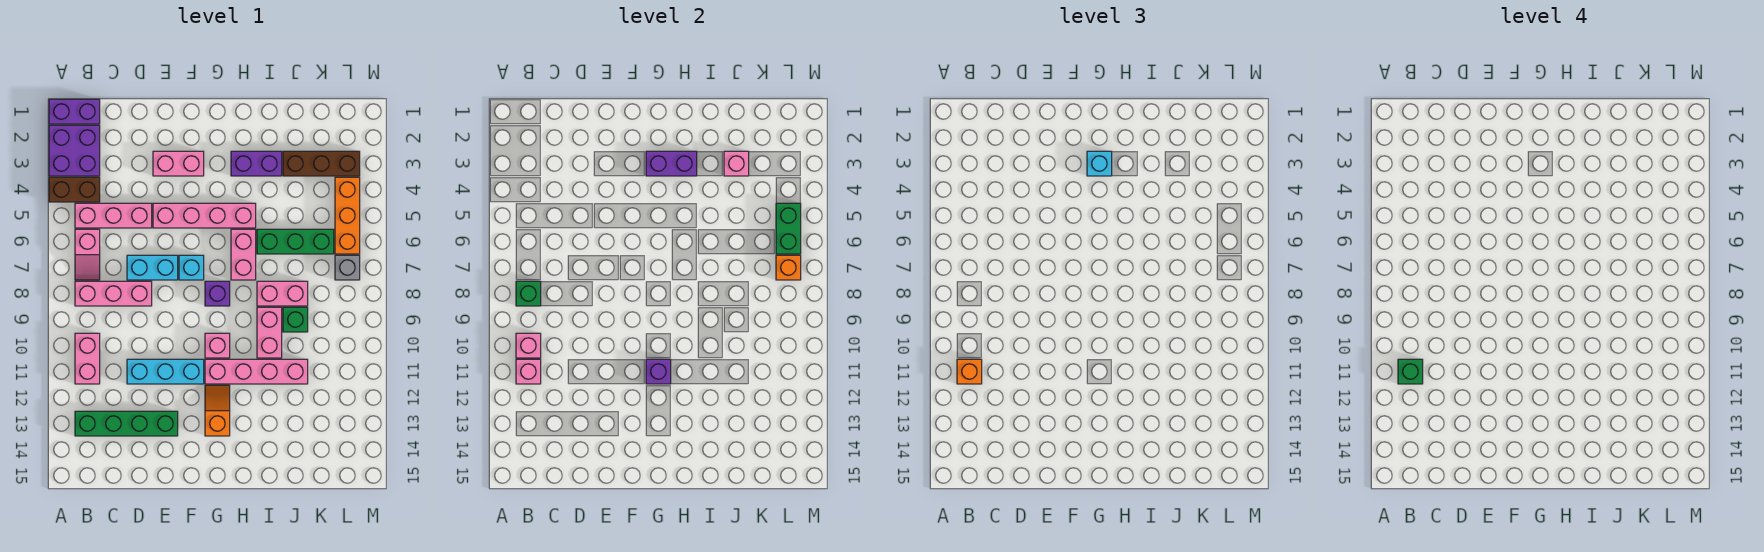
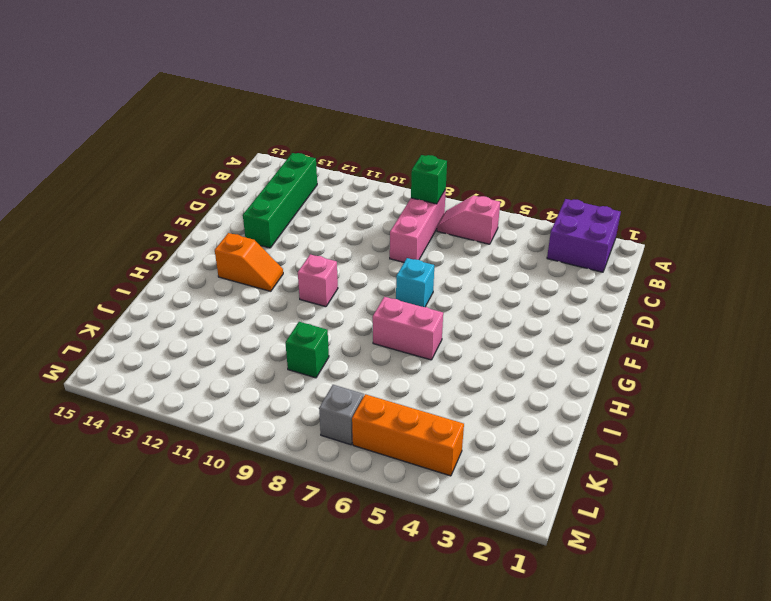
none -> purple brick A1:B1 level 1
none -> brown brick A4:B4 level 1
none -> pink brick B5:D5 level 1
none -> pink brick B10:B11 level 1

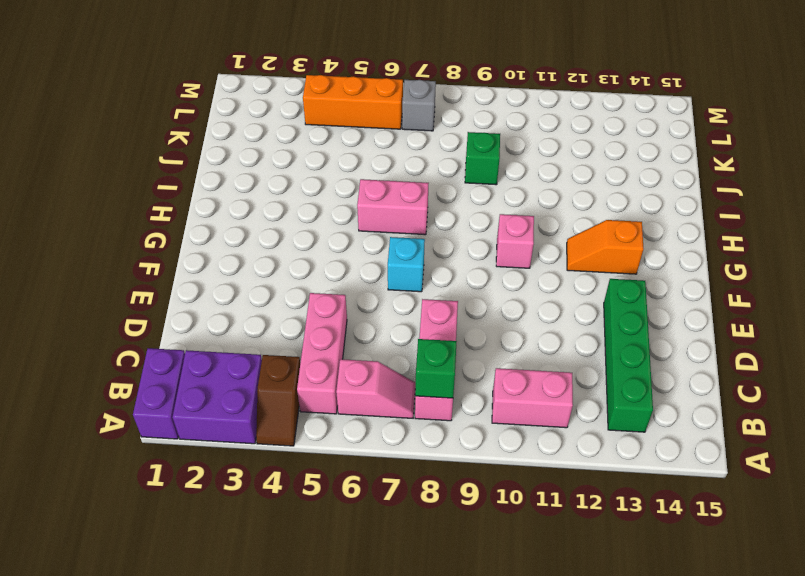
brown slope A4:B4 level 1 top B -> brown brick A4:B4 level 1
none -> cyan brick D7:E7 level 1
none -> cyan brick D11:F11 level 1
none -> pink brick E3:F3 level 1
none -> pink brick E5:H5 level 1

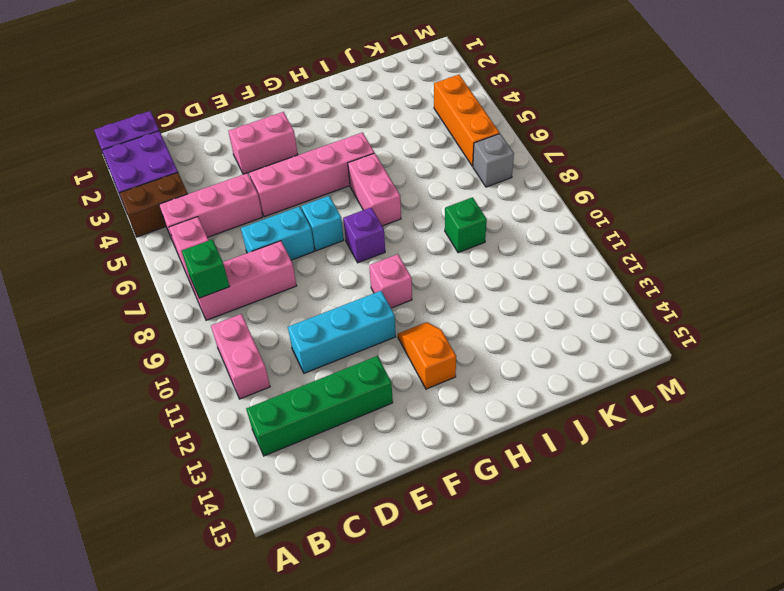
none -> pink brick G11:J11 level 1
none -> purple brick H3:I3 level 1
none -> green brick I6:K6 level 1
none -> pink brick I8:J8 level 1

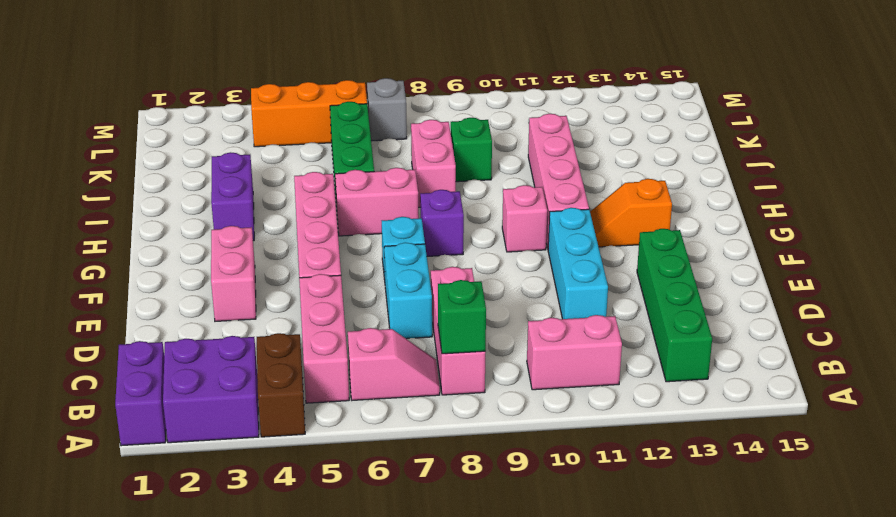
none -> pink brick I9:I10 level 1
none -> brown brick J3:L3 level 1
none -> pink brick B10 level 2
none -> pink brick B11 level 2

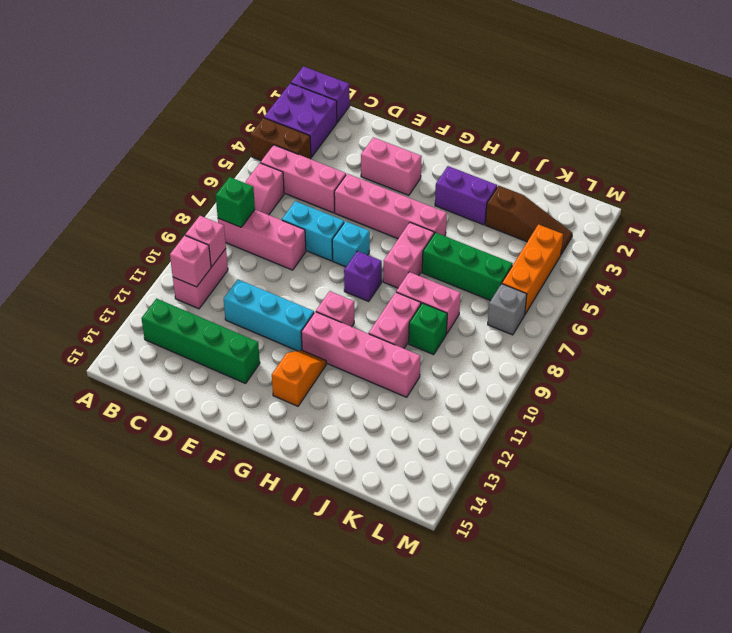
brown slope J3:L3 level 1 top J -> brown brick J3:L3 level 1
none -> purple brick G3:H3 level 2
none -> purple brick G11 level 2
none -> pink brick J3 level 2
none -> green brick L5:L6 level 2

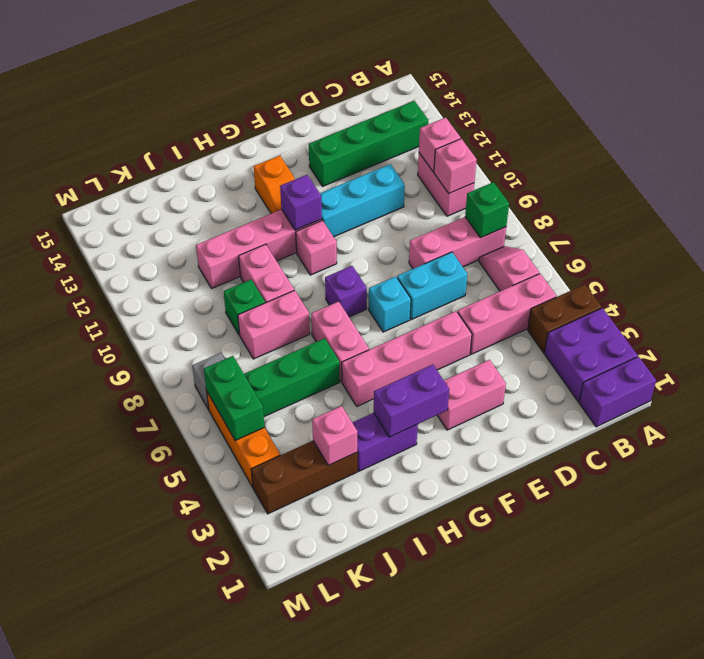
none -> orange brick L7 level 2
none -> orange brick B11 level 3
none -> cyan brick G3 level 3
none -> green brick B11 level 4

